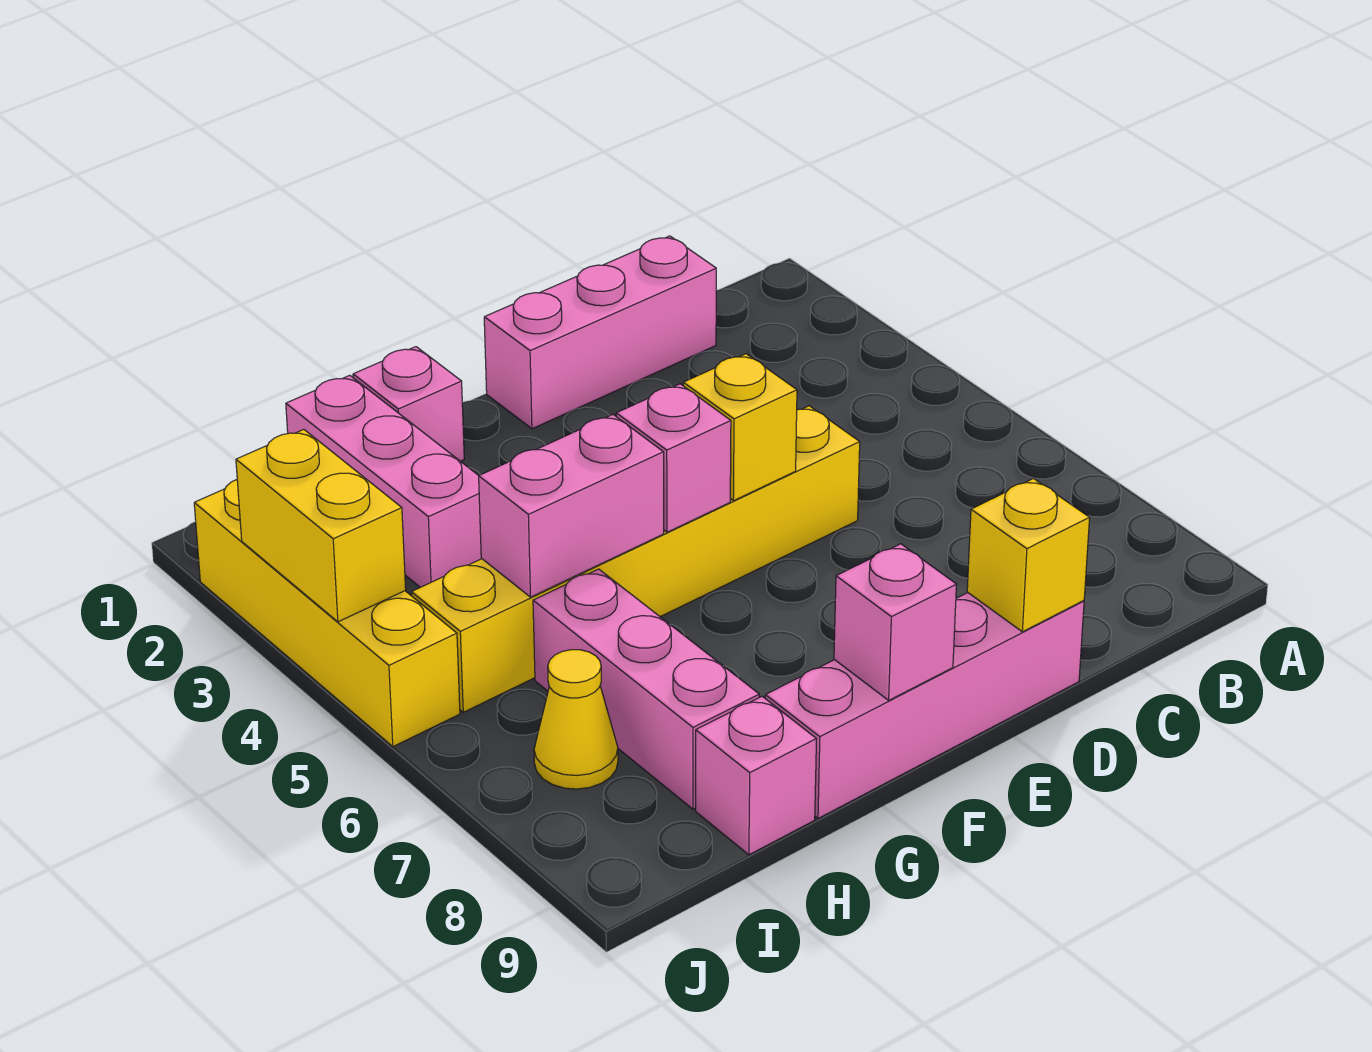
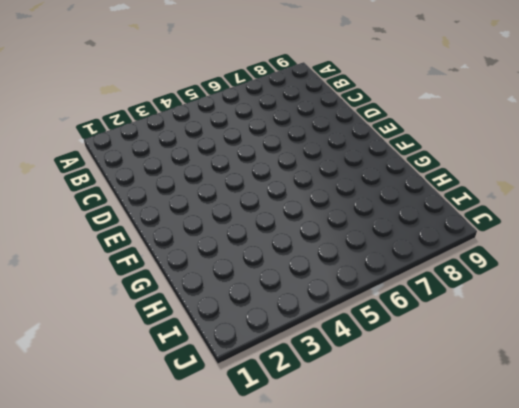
none -> pink brick C1:E1 level 1
none -> yellow brick D5:I5 level 1
none -> pink brick D9:G9 level 1

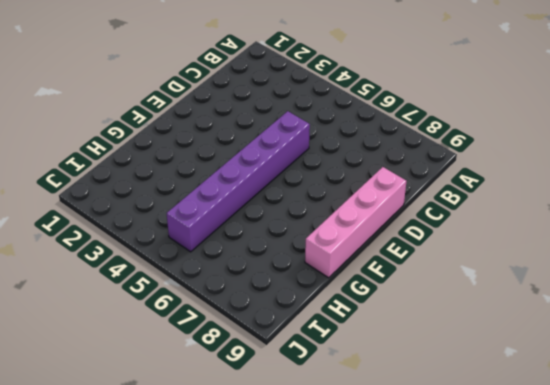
purple brick D5:I5 level 1 -> yellow brick D5:I5 level 1
none -> pink brick C1:E1 level 1
none -> pink brick G1 level 1
none -> pink brick H1:H3 level 1

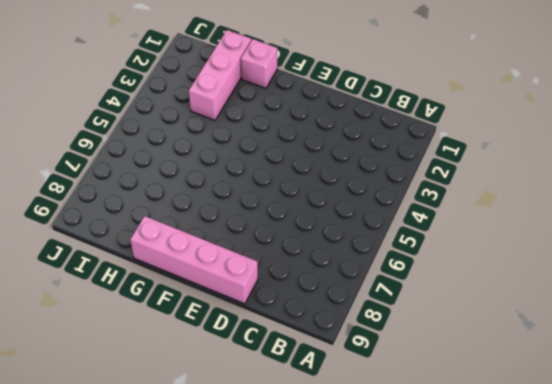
none -> pink brick C1:E1 level 1
none -> yellow brick D5:I5 level 1
none -> pink brick H6:H8 level 1

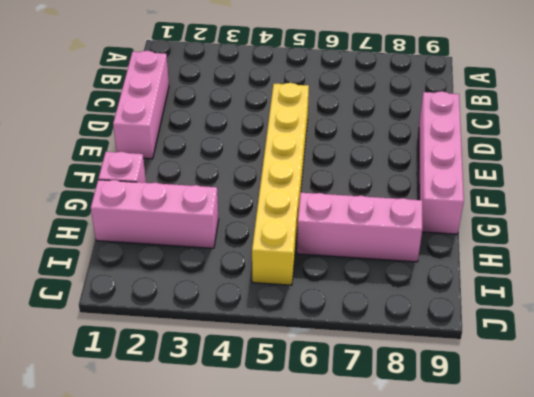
none -> pink brick H9 level 1
none -> yellow cone I7 level 1
none -> yellow brick J2:J5 level 1

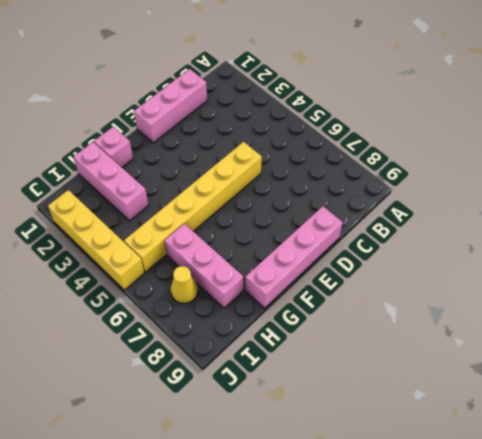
none -> pink brick H9 level 1
none -> yellow brick D9 level 2
none -> yellow brick E5 level 2

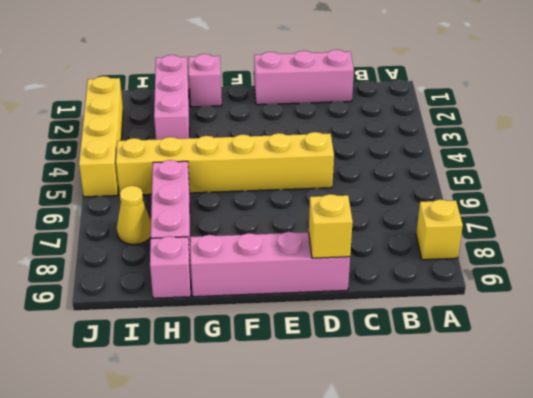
yellow brick A8 level 1 -> yellow brick E5 level 2
none -> pink brick F5 level 2
none -> pink brick F9 level 2
none -> pink brick G5:H5 level 2

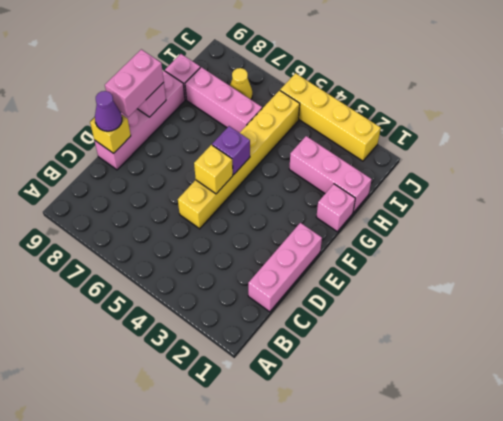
purple cone D9 level 3 -> none
pink brick E9:F9 level 3 -> pink brick G5:H5 level 2
purple brick F5 level 2 -> pink brick F5 level 2
none -> yellow brick J3:J4 level 2

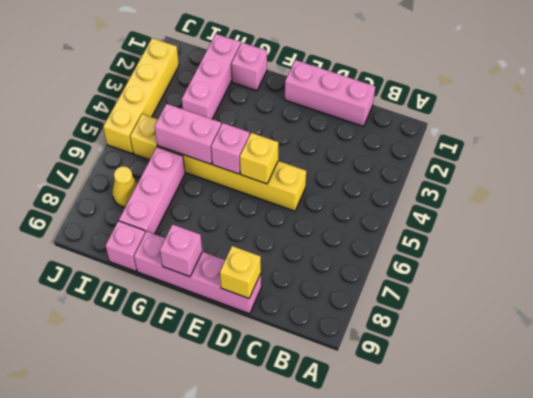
none -> yellow brick J3:J4 level 2

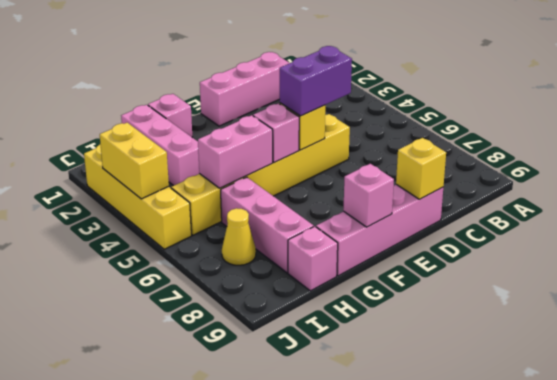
purple brick D5:E5 level 3 -> none

